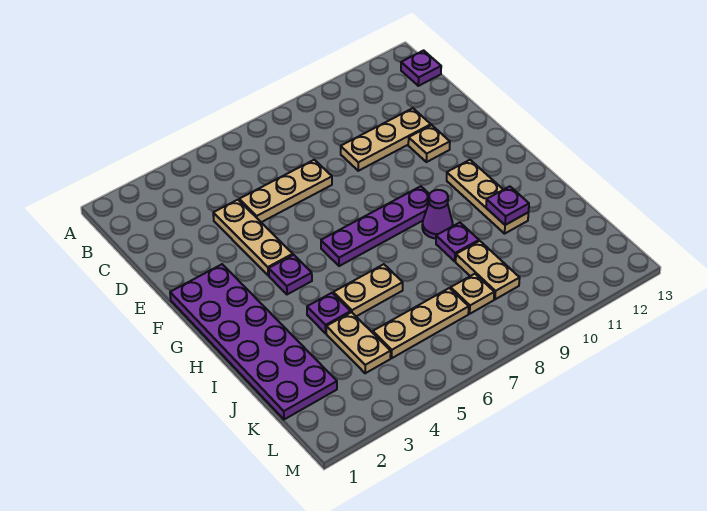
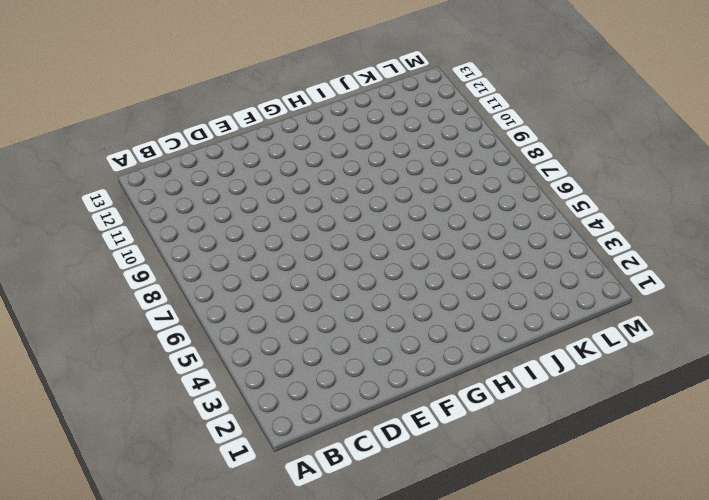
none -> purple plate B13 level 1
none -> tan plate D4:F4 level 1
none -> tan plate D5:D7 level 1

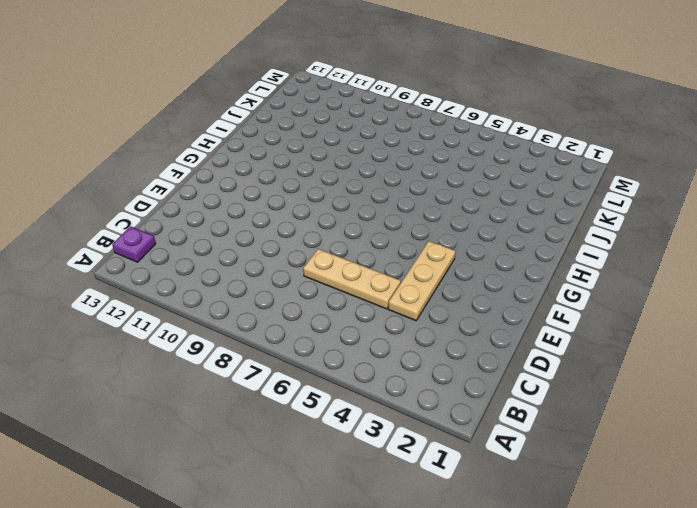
none -> tan plate D9:D11 level 1
none -> tan plate E11 level 1
none -> purple plate F1:K2 level 1

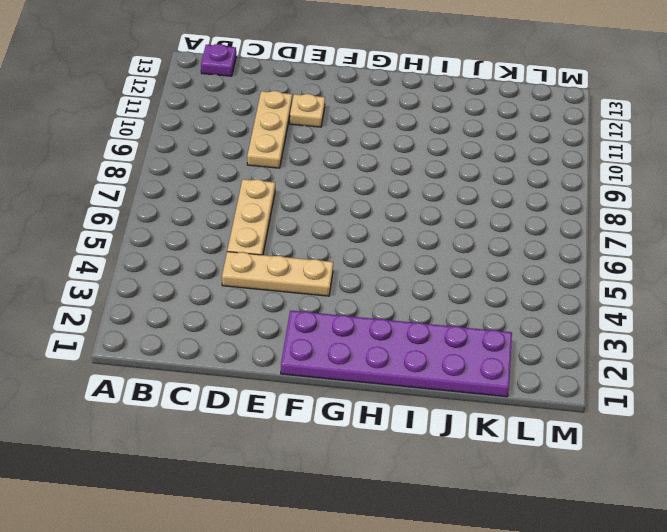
none -> purple plate G4 level 1
none -> purple plate G6:G9 level 1
none -> tan plate G11:I11 level 1

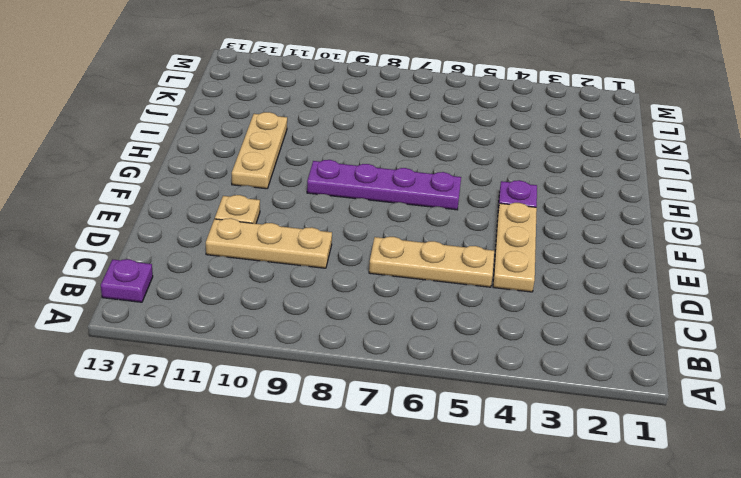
none -> purple plate F1:K2 level 1
none -> purple cone H9 level 1
none -> purple plate I4 level 1

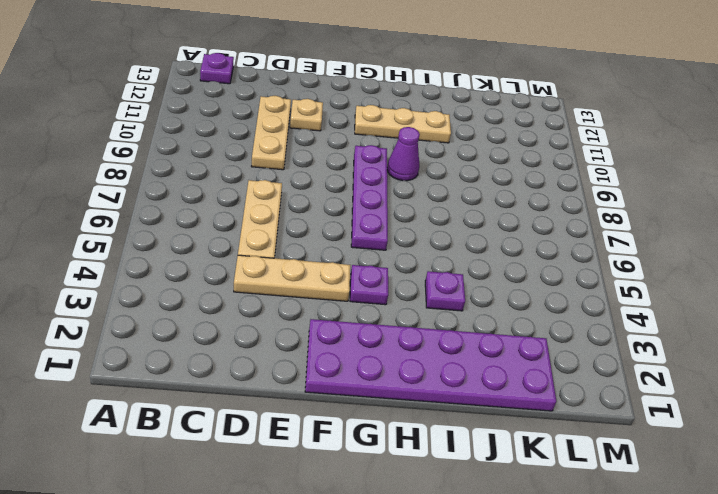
none -> tan plate I5:I6 level 1
none -> purple plate I9 level 1
none -> tan plate J4:K4 level 1

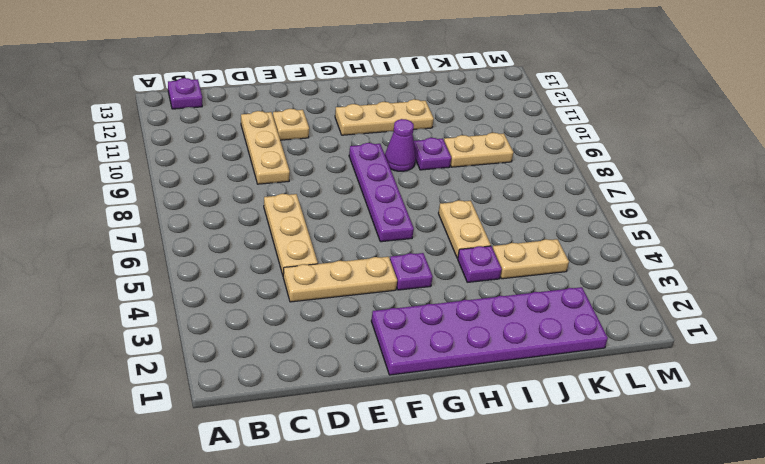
none -> tan plate K5:K7 level 1
none -> tan plate K8 level 1
none -> purple plate I11 level 2

